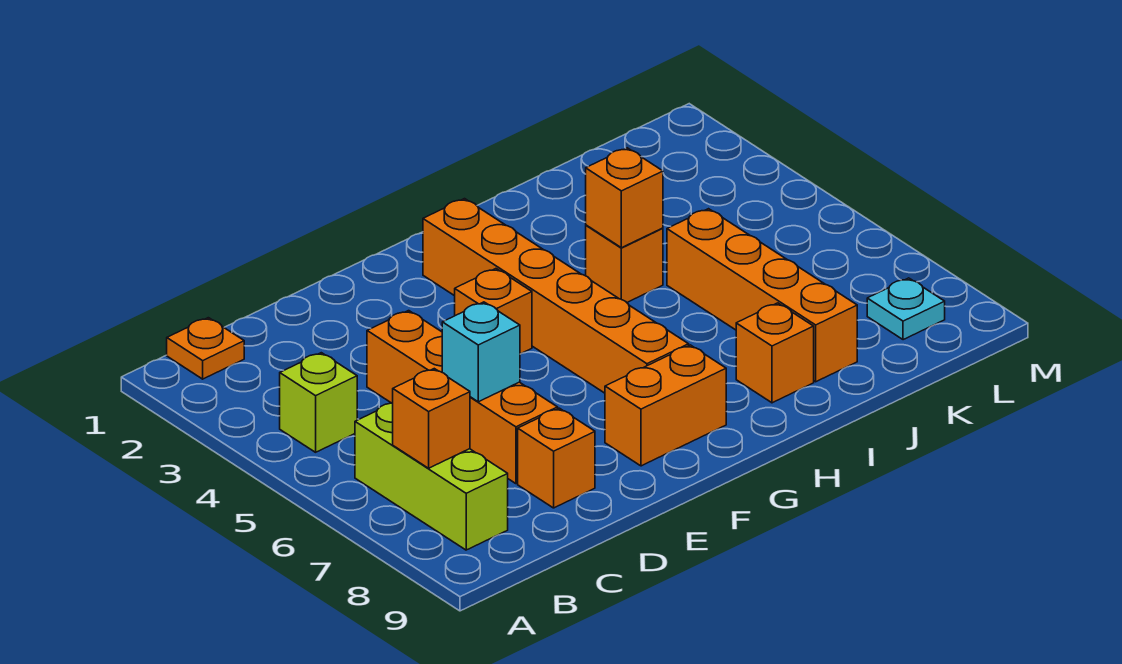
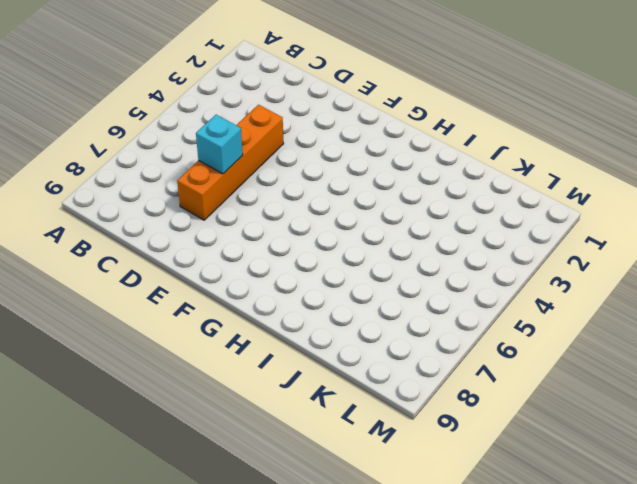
none -> orange plate B1 level 1
none -> lime brick B4 level 1
none -> lime brick B6:B8 level 1

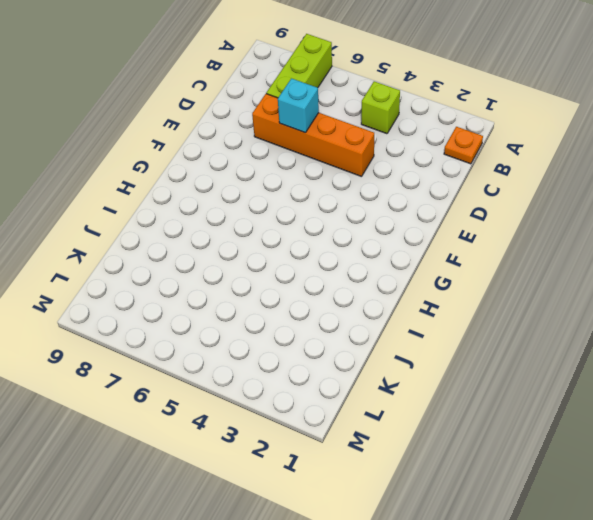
lime brick A7:C7 level 1 -> lime brick B6:B8 level 1
none -> orange brick D8 level 1
none -> orange brick F4 level 1
none -> orange brick F8:G8 level 1

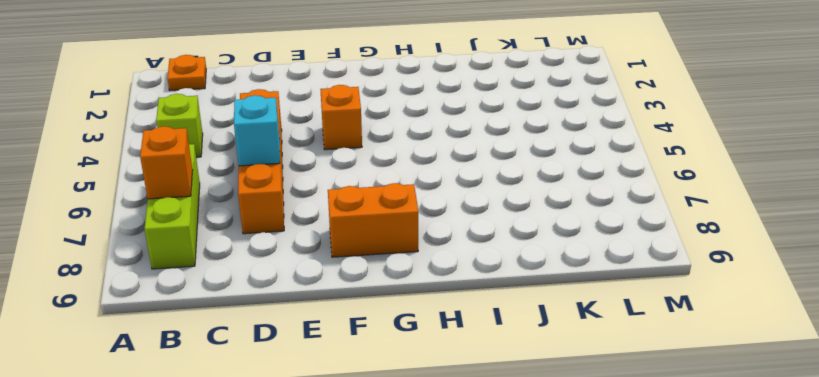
none -> orange brick D8 level 1
none -> orange brick G2:G7 level 1
none -> orange brick I4 level 1

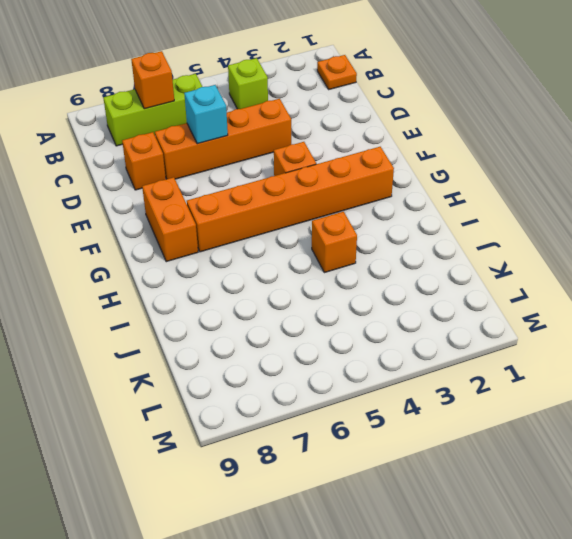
none -> orange brick I8 level 1
none -> orange brick J5:J8 level 1
none -> cyan plate L8 level 1

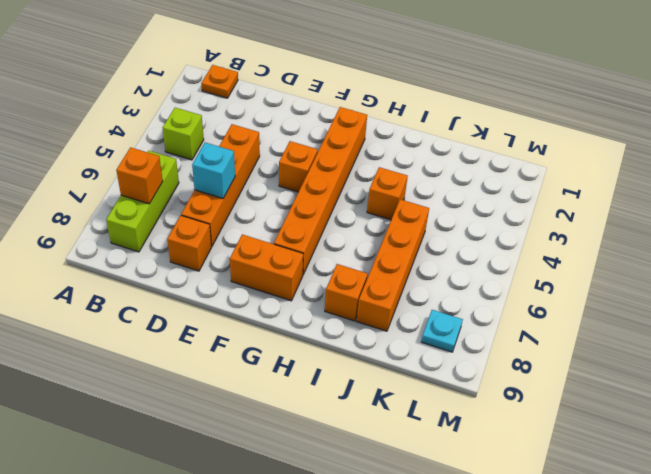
none -> orange brick I4 level 2

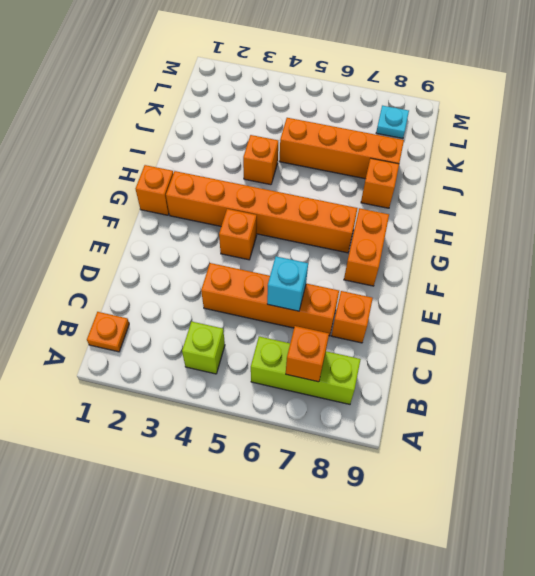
orange brick G1 level 1 -> orange brick I4 level 2

